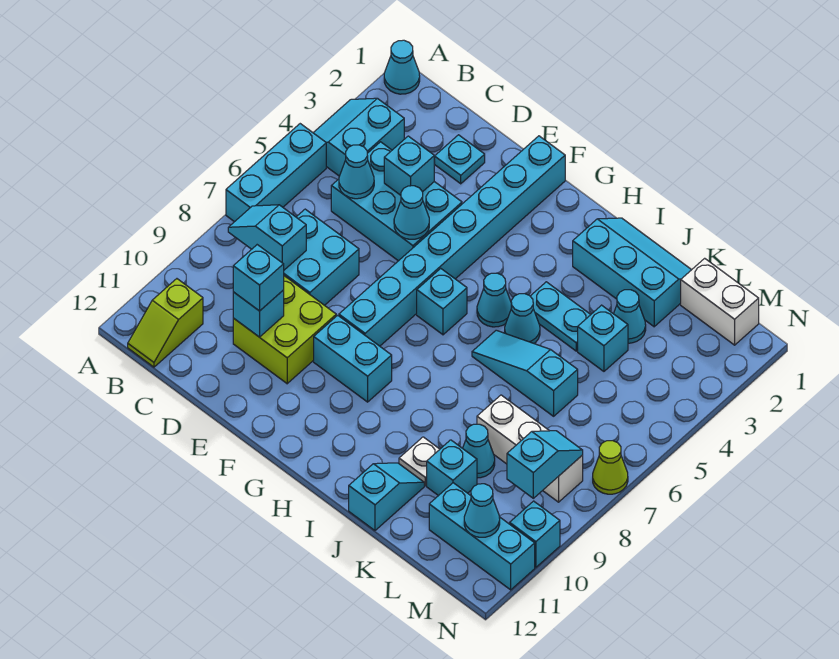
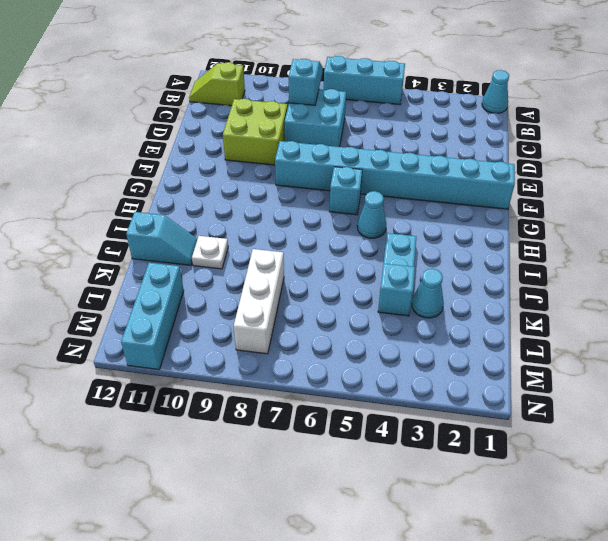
none -> cyan slope A3:B4 level 1 top B
none -> cyan brick C4:E5 level 1
none -> cyan plate D2 level 1
none -> cyan brick F9:G9 level 1

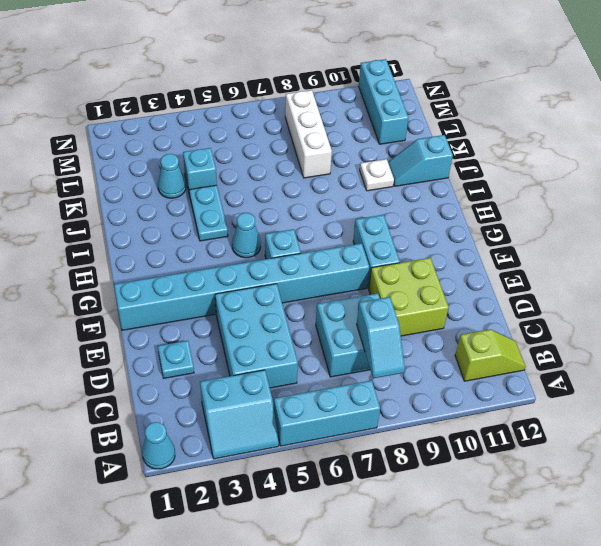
none -> cyan slope I1:K2 level 1 top 2
none -> cyan cone I5 level 1
none -> cyan slope I6:K6 level 1 top K
none -> cyan cone K9 level 1

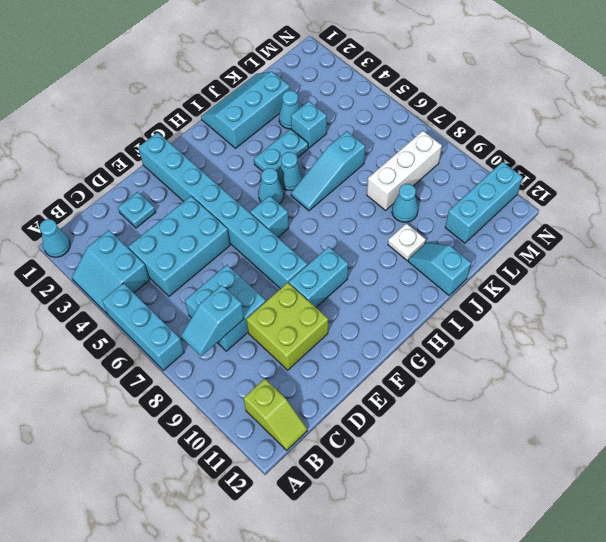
none -> cyan brick K10 level 1
none -> white brick L1:M1 level 1
none -> lime cone N7 level 1
none -> cyan brick N10 level 1

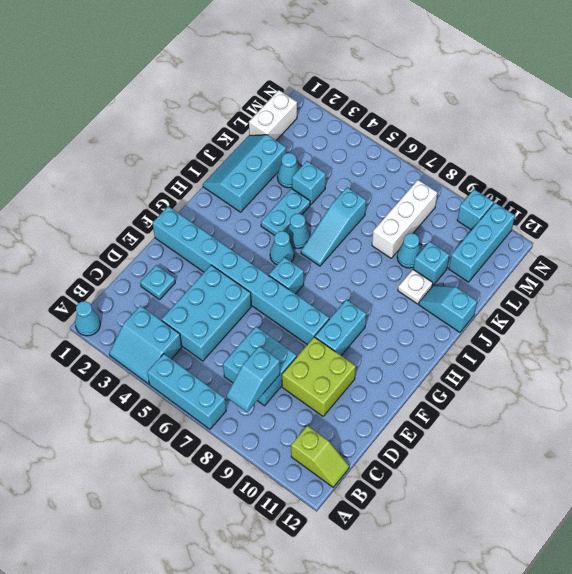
none -> lime cone N7 level 1
none -> cyan cone C5 level 2
none -> cyan brick D4 level 2
none -> cyan brick D10 level 2

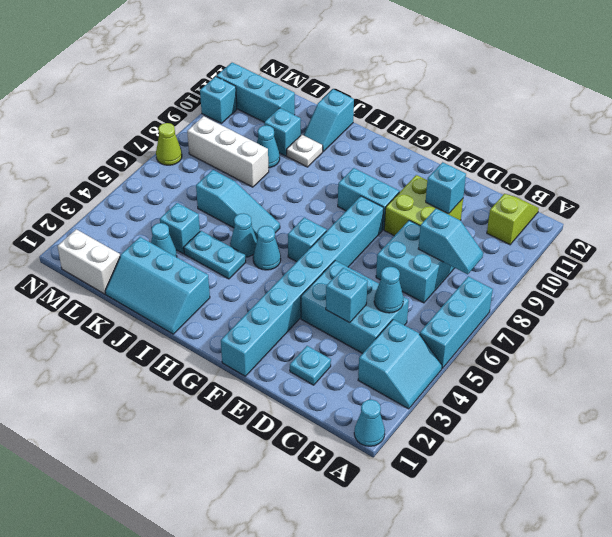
none -> cyan cone E5 level 2
none -> cyan slope M8:M9 level 2 top 9
none -> cyan cone M11 level 2
none -> cyan brick D10 level 3

